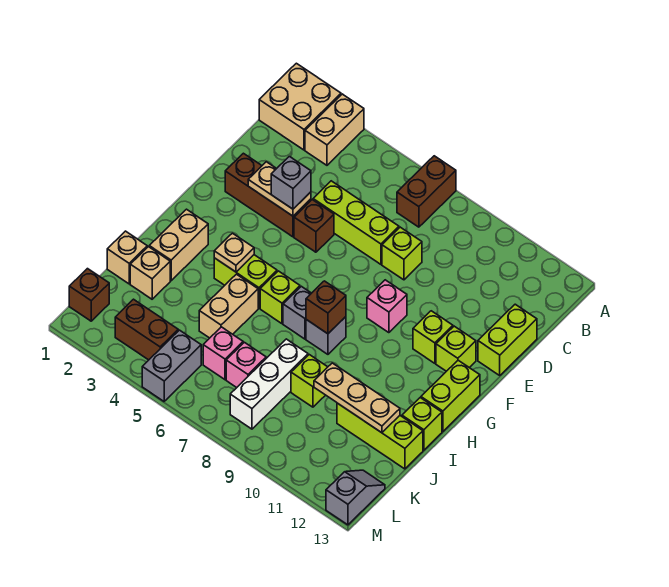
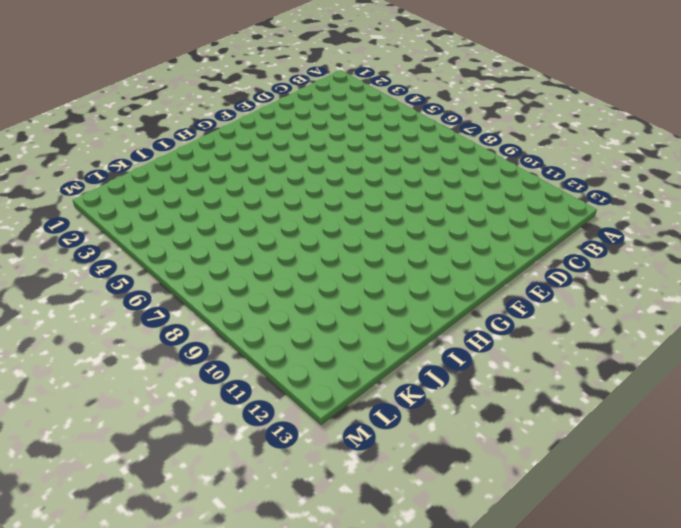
none -> tan brick A1:B2 level 1
none -> tan brick A3:B3 level 1
none -> brown brick A7:B7 level 1
none -> lime brick D5:D7 level 1

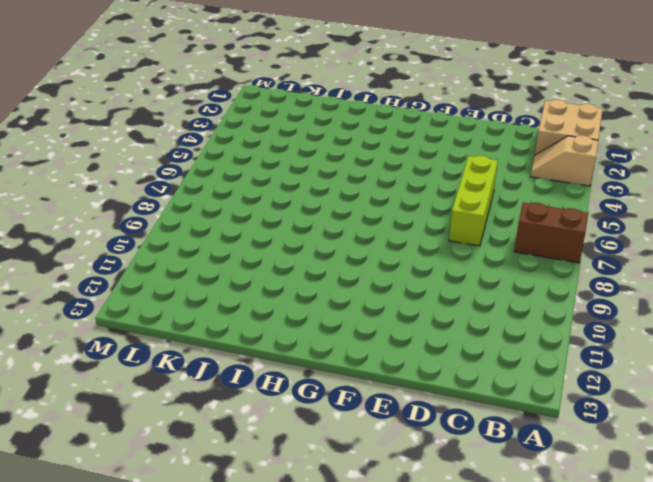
tan slope A3:B3 level 1 top A -> tan brick A3:B3 level 1
none -> lime brick D8 level 1
none -> lime brick D13:E13 level 1
none -> brown brick E2:E4 level 1
none -> brown brick E5 level 1

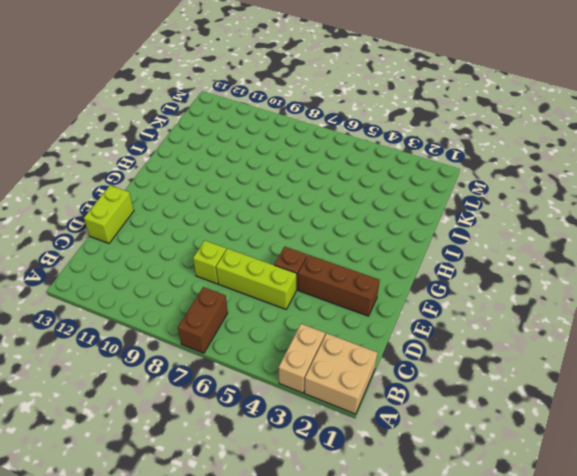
none -> pink brick F9 level 1
none -> lime brick F11 level 1
none -> lime brick F12 level 1
none -> lime brick G13:H13 level 1

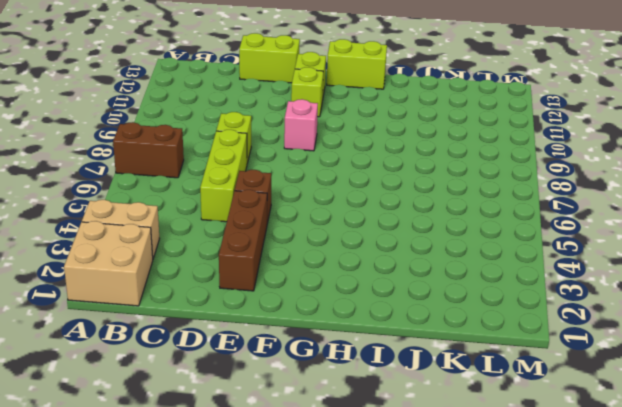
none -> tan brick H2:I2 level 1
none -> lime brick H4:H5 level 1
none -> lime brick H6 level 1
none -> grey brick H7 level 1

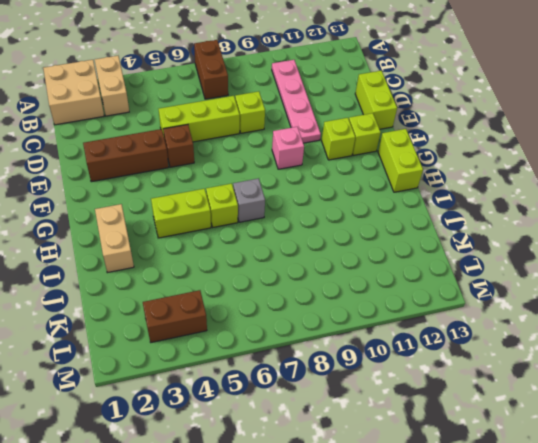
pink plate B10:E10 level 1 -> none
none -> grey brick H8 level 1
none -> tan brick I5:J5 level 1
none -> lime brick I13 level 1
none -> tan brick J1 level 1

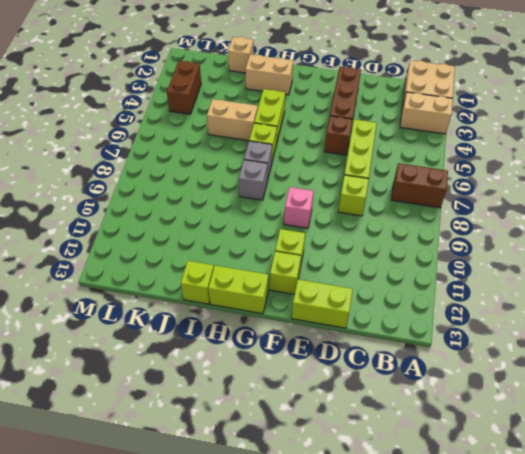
none -> tan brick J2 level 1
none -> white brick J8:L8 level 1
none -> lime brick J9 level 1
none -> lime brick J11:J13 level 1

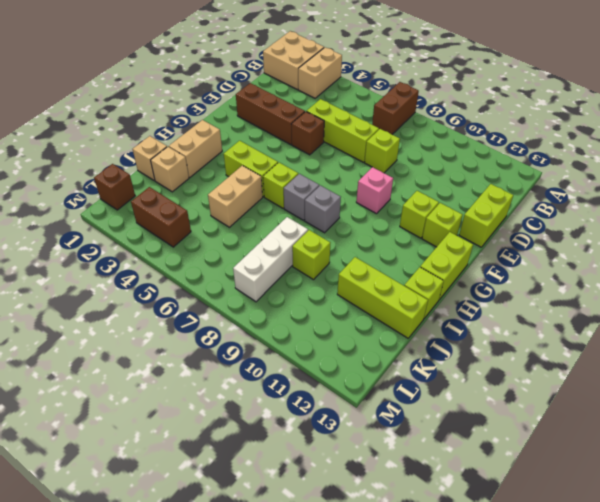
none -> pink brick K6 level 1
none -> pink brick K7 level 1
none -> grey brick L5:M5 level 1
none -> grey slope L13:M13 level 1 top M

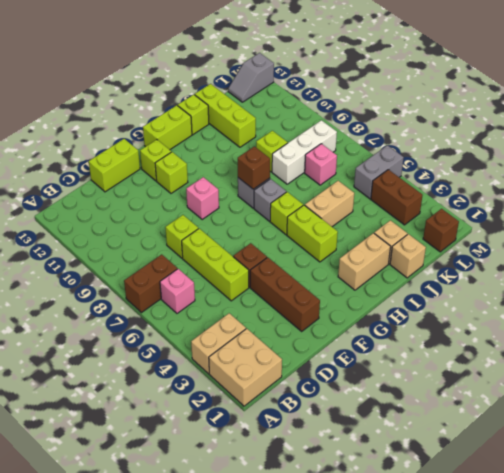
pink brick B6 level 1 -> pink brick K6 level 1
none -> tan plate E3:E4 level 2
none -> tan plate H4 level 2
none -> tan plate J10:J12 level 2
none -> grey brick E4 level 3

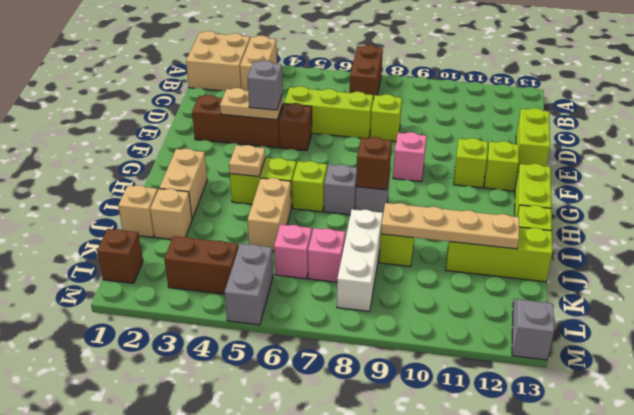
tan plate J9:J12 level 2 -> tan plate J10:J12 level 2

